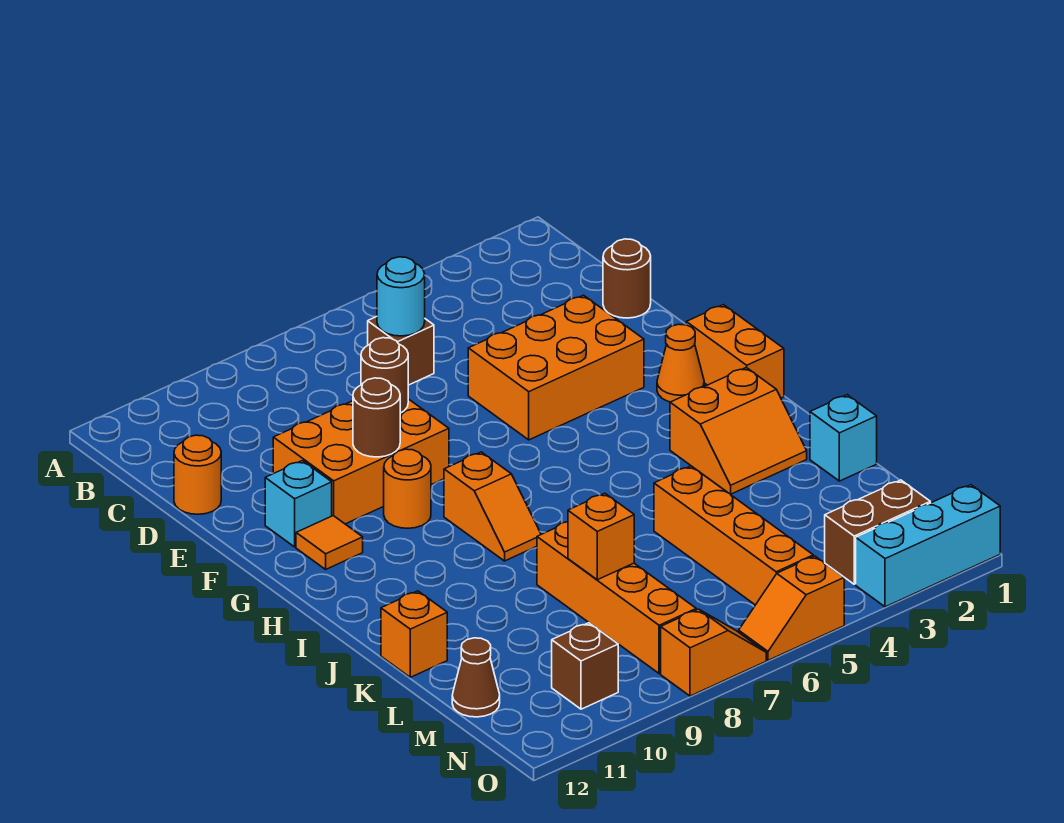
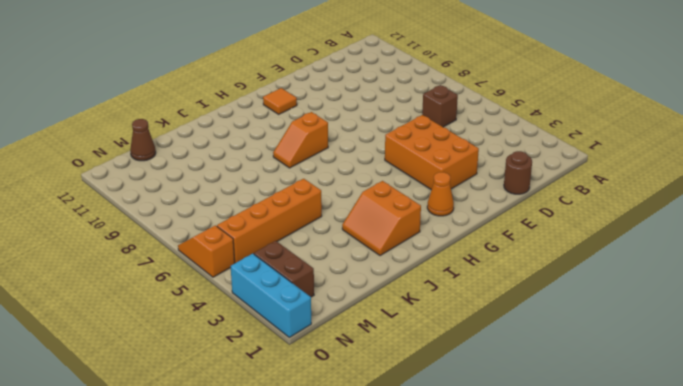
none -> orange round brick D12 level 1
none -> orange brick E8:F10 level 1
none -> cyan brick F11 level 1

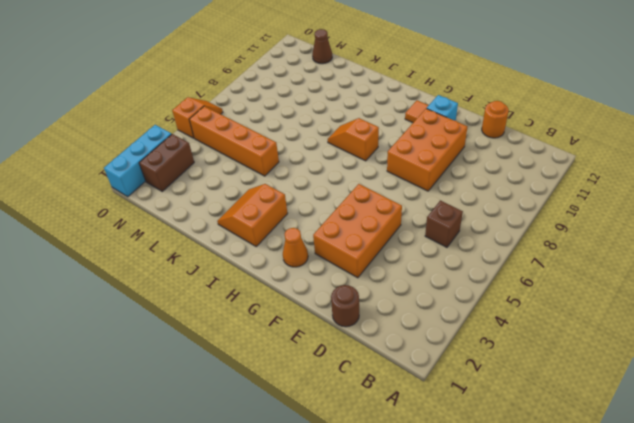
none -> orange brick G1:H1 level 1
none -> orange round brick G9 level 1
none -> cyan brick K1 level 1

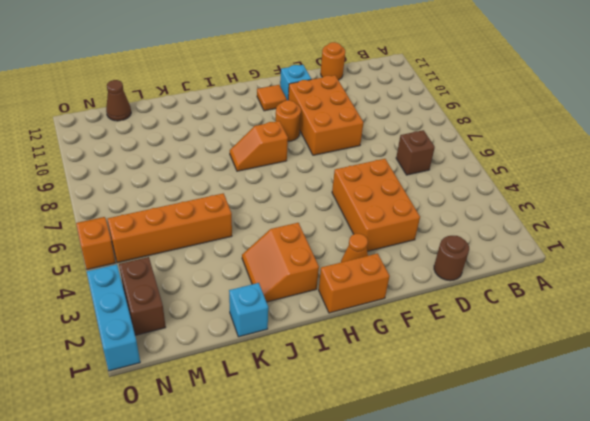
none -> orange brick K8:N8 level 1
none -> orange brick K12 level 1
none -> brown brick N10 level 1

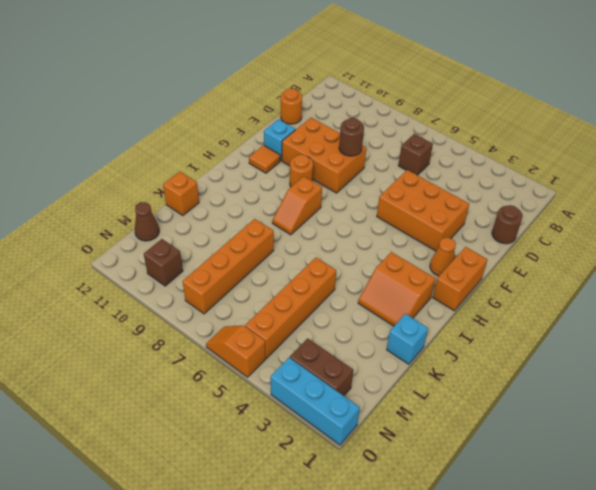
none -> orange slope O7:O8 level 1 top 8
none -> cyan round brick C6 level 2
none -> brown round brick F9 level 2

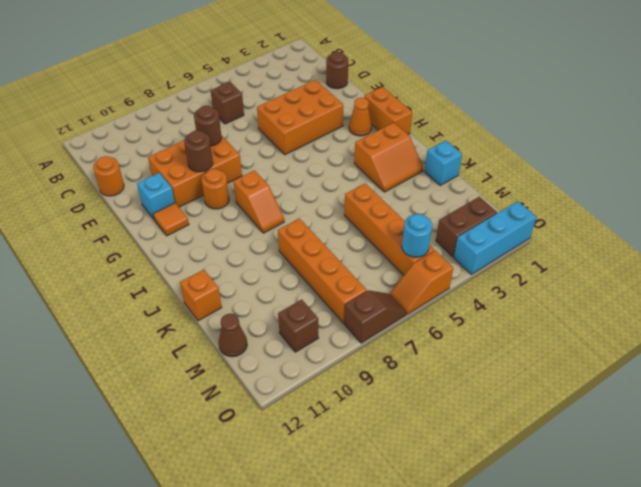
cyan round brick N5 level 2 -> cyan round brick C6 level 2
brown slope O7:O8 level 1 top 8 -> orange slope O7:O8 level 1 top 8
none -> orange brick L8 level 2

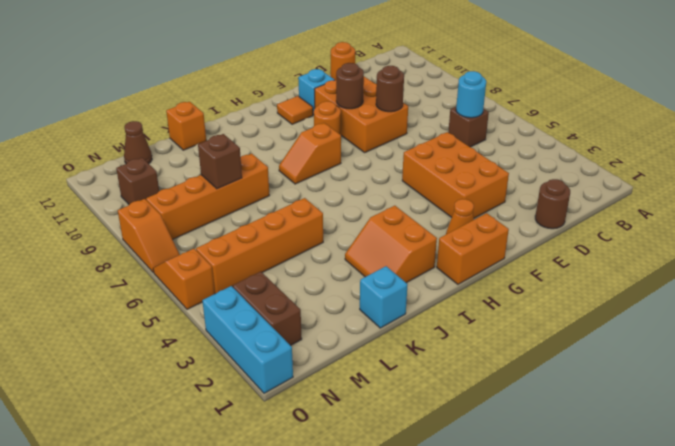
brown brick L8 level 2 -> orange brick L8 level 2

